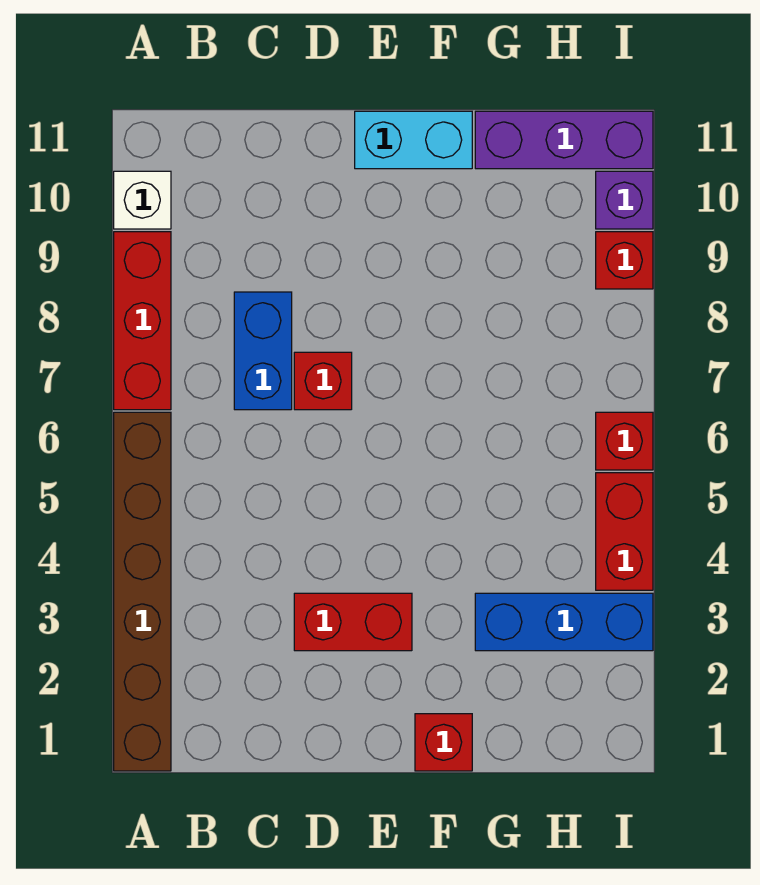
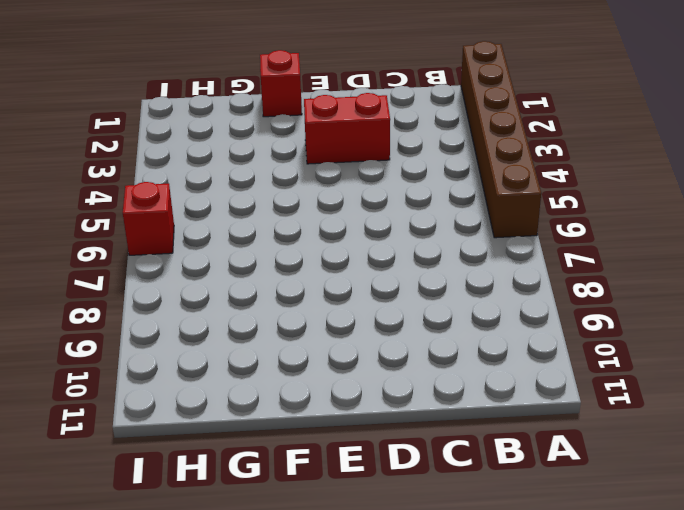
none -> red brick A7:A9 level 1
none -> white brick A10 level 1
none -> blue brick C7:C8 level 1

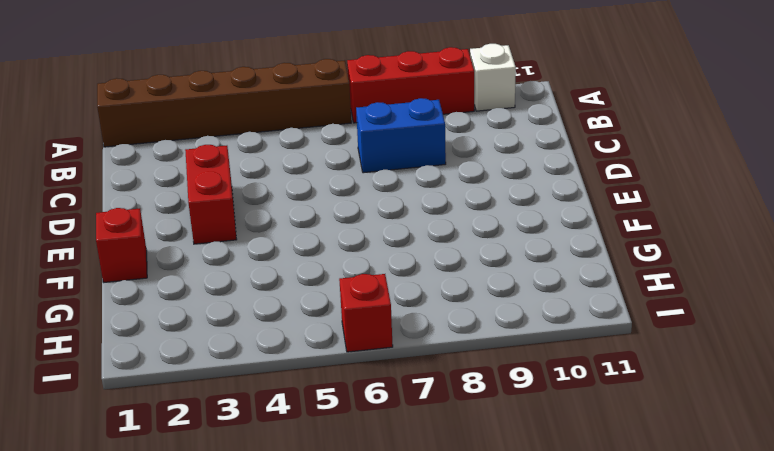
none -> red brick D7 level 1
none -> cyan brick E11:F11 level 1
none -> blue brick G3:I3 level 1

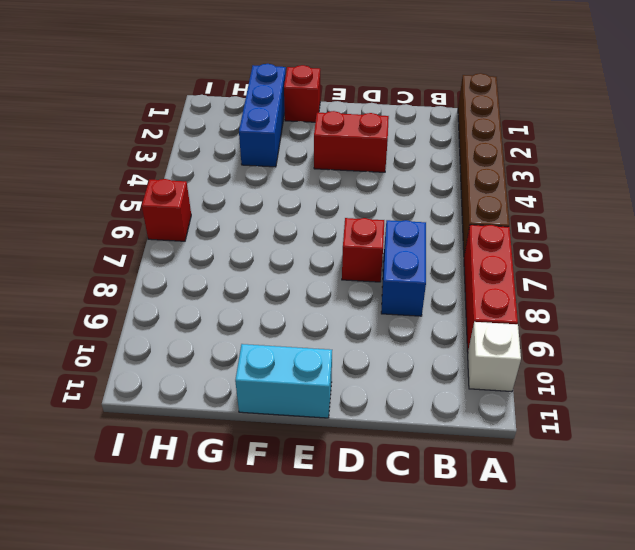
blue brick G1:G3 level 1 -> blue brick G3:I3 level 1
none -> purple brick G11:I11 level 1
none -> red brick I4:I5 level 1
none -> red brick I9 level 1

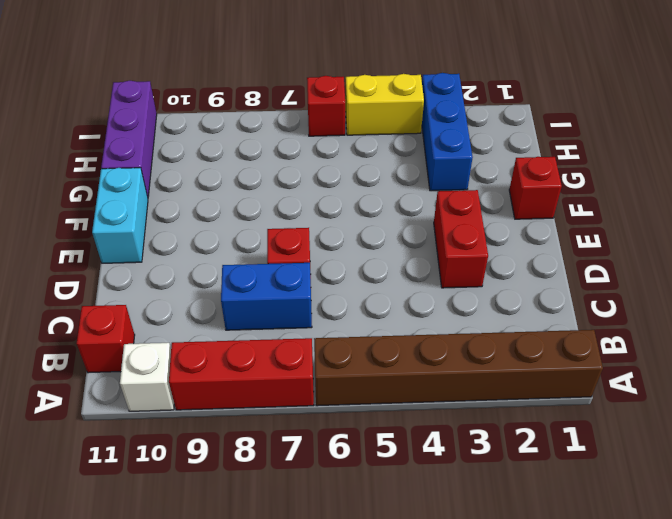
red brick B11 level 1 -> red brick I9 level 1
yellow brick I4:I5 level 1 -> red brick I4:I5 level 1
none -> purple brick I10 level 1

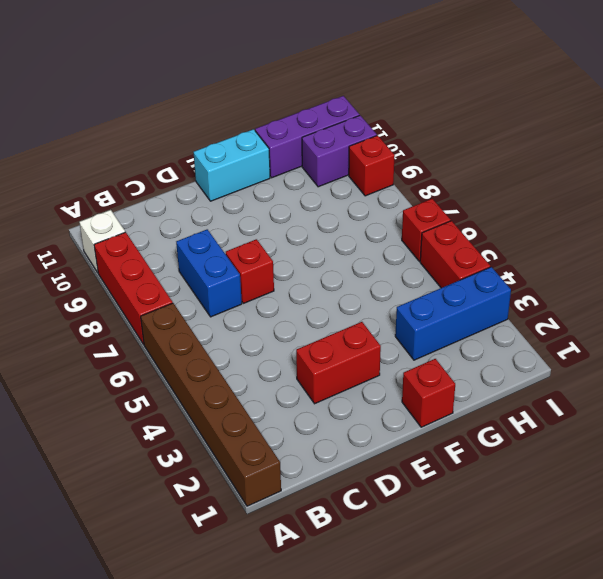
purple brick H10:I10 level 1 -> purple brick I10 level 1

